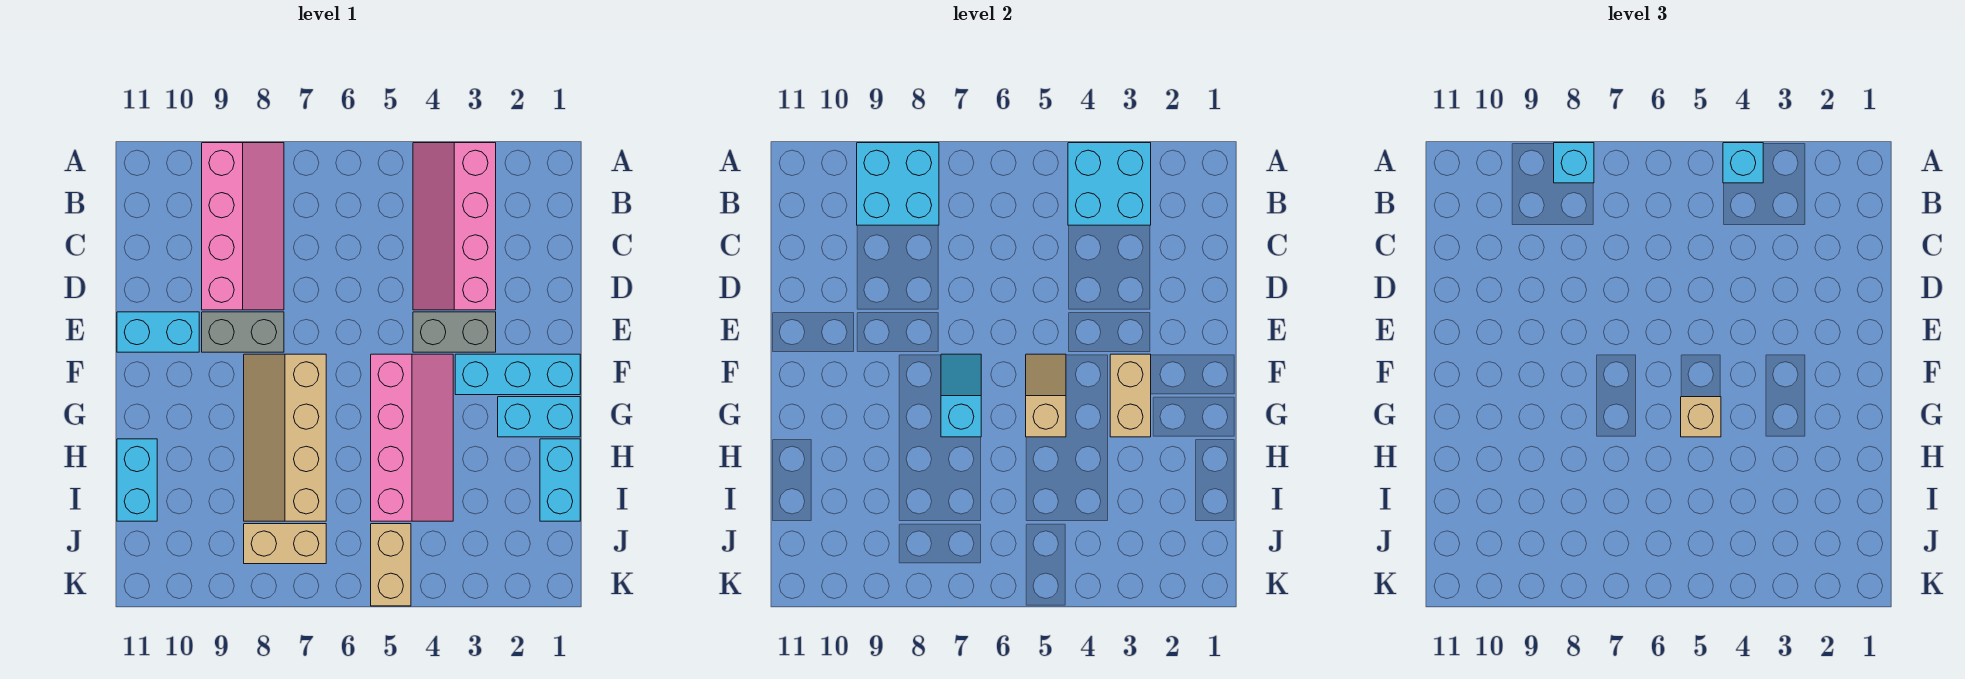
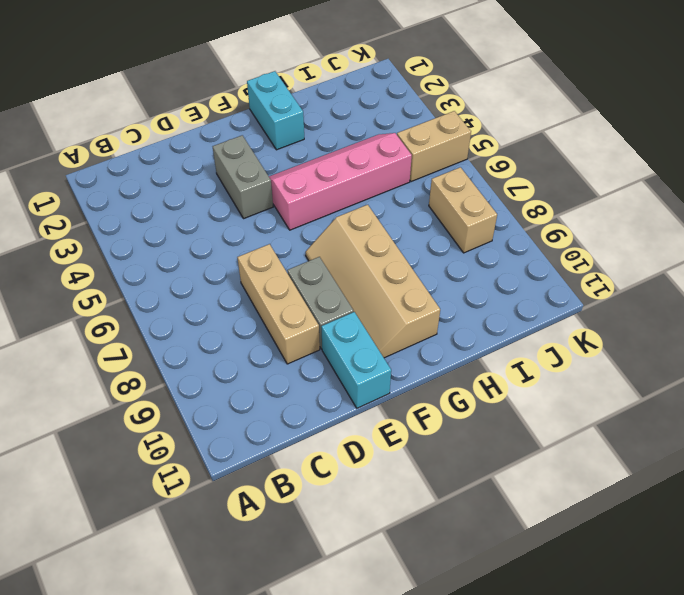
tan brick D7:D9 level 1 -> pink slope A8:D9 level 1 top 9
tan slope F7:G10 level 1 top G -> tan slope F7:I8 level 1 top 7
none -> pink slope A3:D4 level 1 top 3
none -> cyan brick F1:F3 level 1
none -> cyan brick H1:I1 level 1

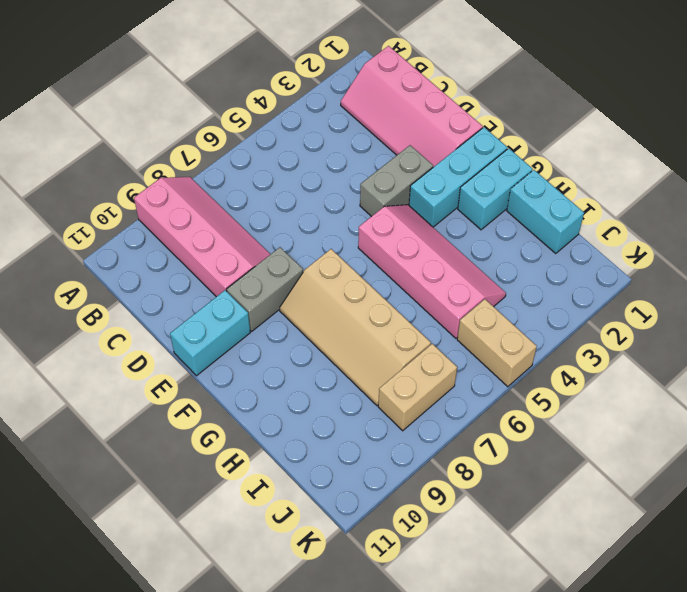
pink slope B1:E2 level 1 top 1 -> pink slope A3:D4 level 1 top 3
none -> cyan brick H11:I11 level 1
none -> cyan brick A3:B4 level 2
none -> cyan brick A8:B9 level 2

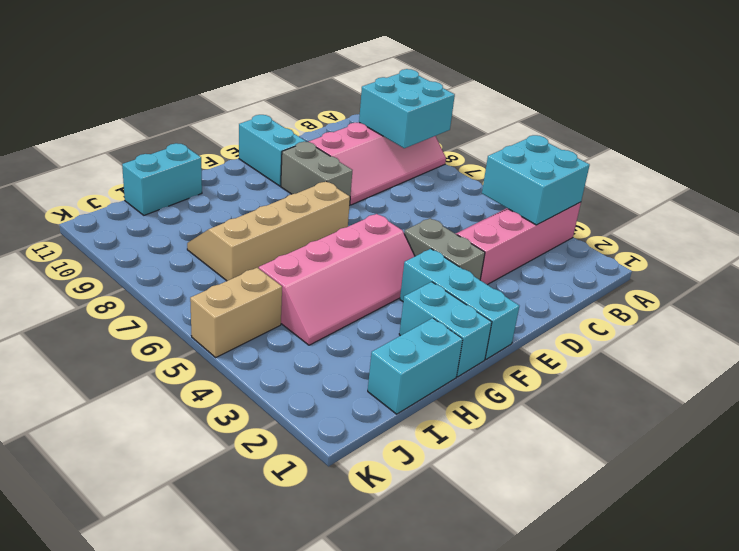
none -> tan brick J7:J8 level 1
none -> tan brick F3:G3 level 2
none -> tan slope F5:G5 level 2 top G

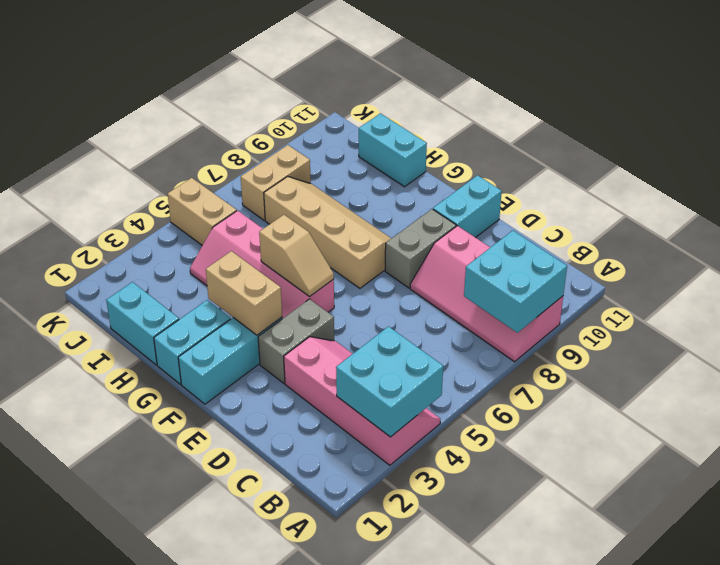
none -> cyan slope F7:G7 level 2 top G
none -> cyan brick A4 level 3
none -> cyan brick A8 level 3

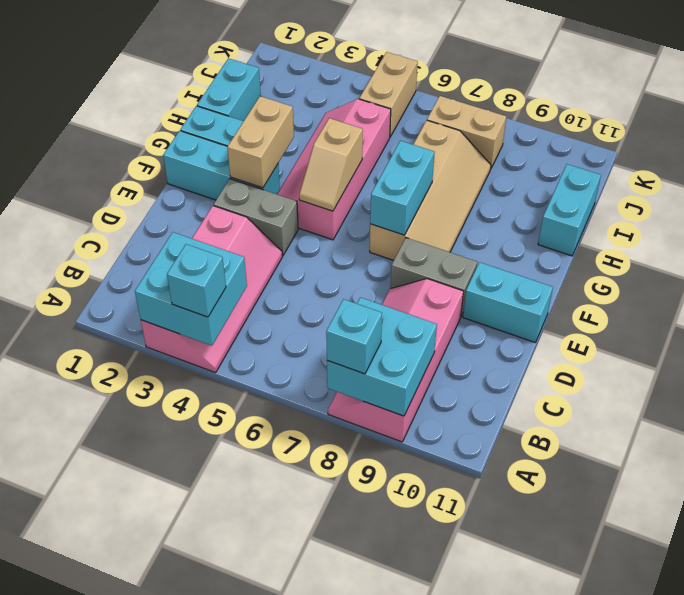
cyan brick F7:G7 level 2 -> cyan slope F7:G7 level 2 top G
none -> tan brick G5 level 3

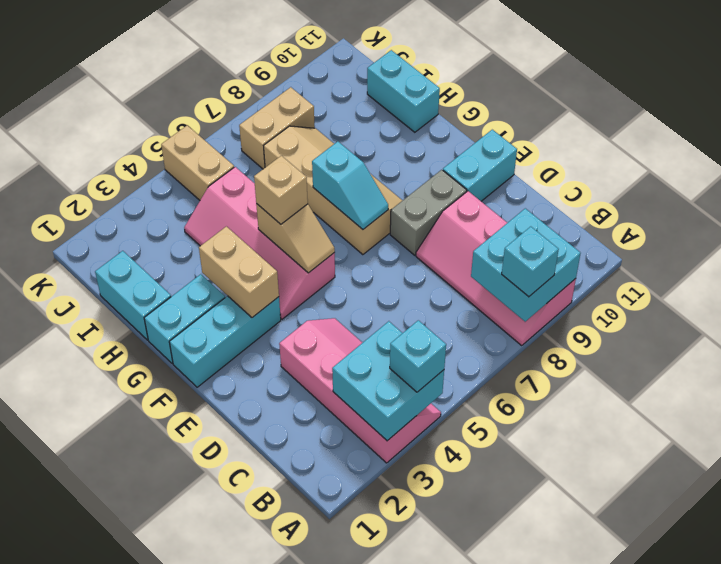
none -> grey brick E3:E4 level 1

